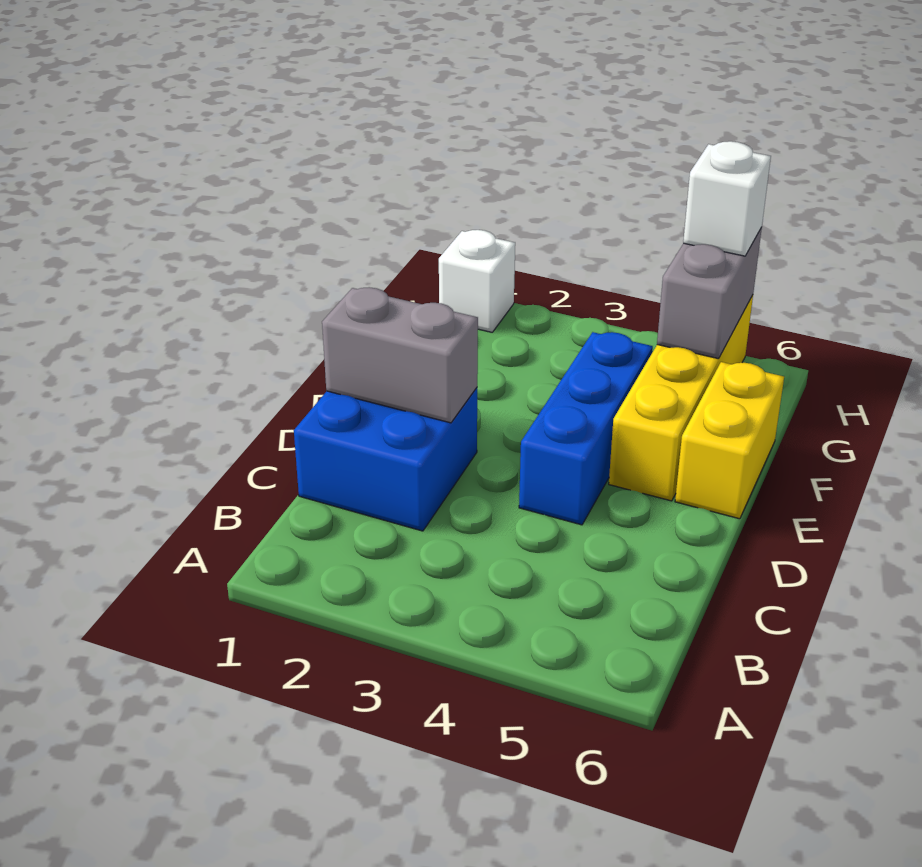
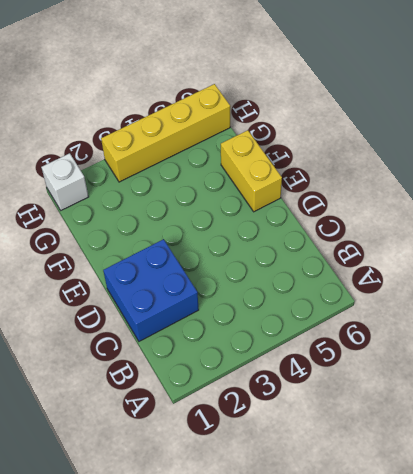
yellow brick H3:H6 level 1 -> yellow brick E5:H5 level 1
none -> blue brick D4:F4 level 1
none -> grey brick D1:D2 level 2

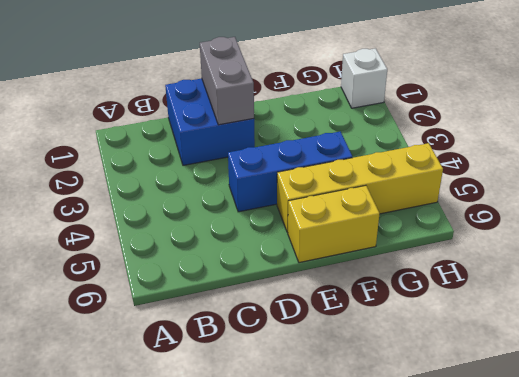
none -> grey brick G5:H5 level 2
none -> white brick H5 level 3

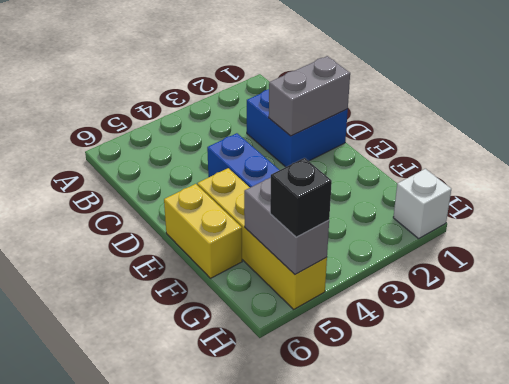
black brick H5 level 3 -> white brick H5 level 3

